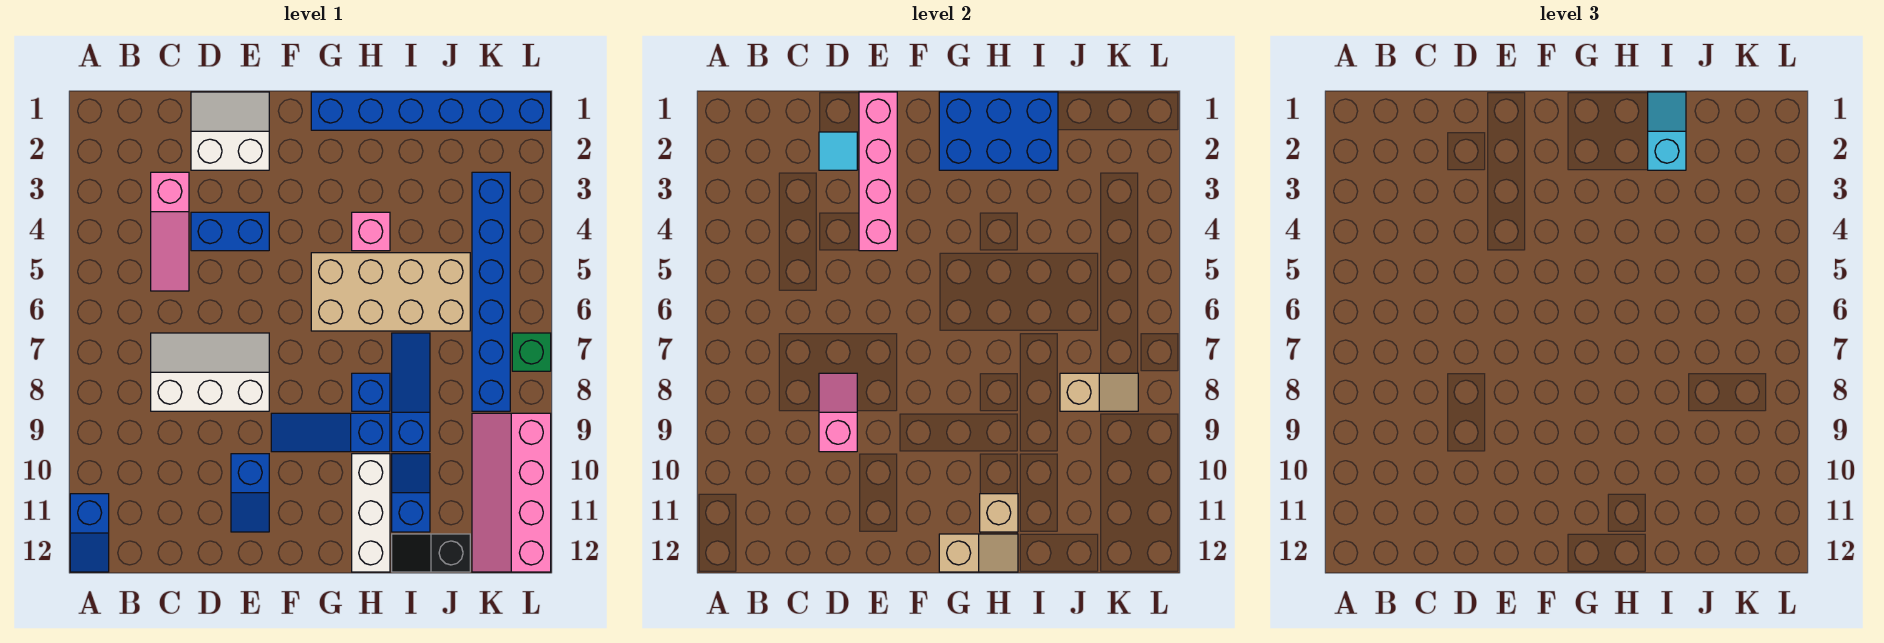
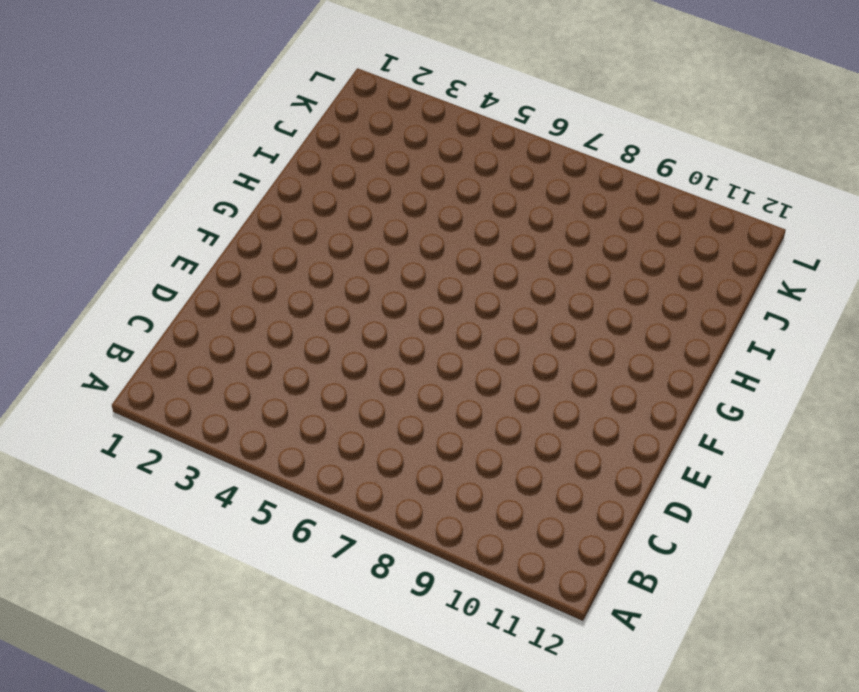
none -> blue slope A11:A12 level 1 top 11
none -> pink slope C3:C5 level 1 top 3
none -> white slope C7:E8 level 1 top 8

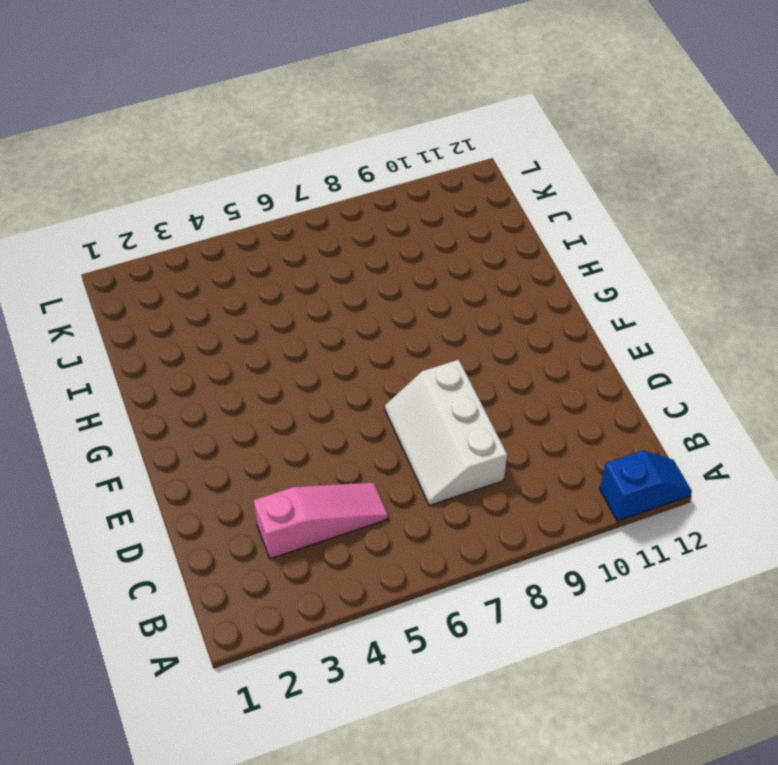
none -> white slope D1:E2 level 1 top 2
none -> blue brick D4:E4 level 1
none -> blue slope E10:E11 level 1 top 10

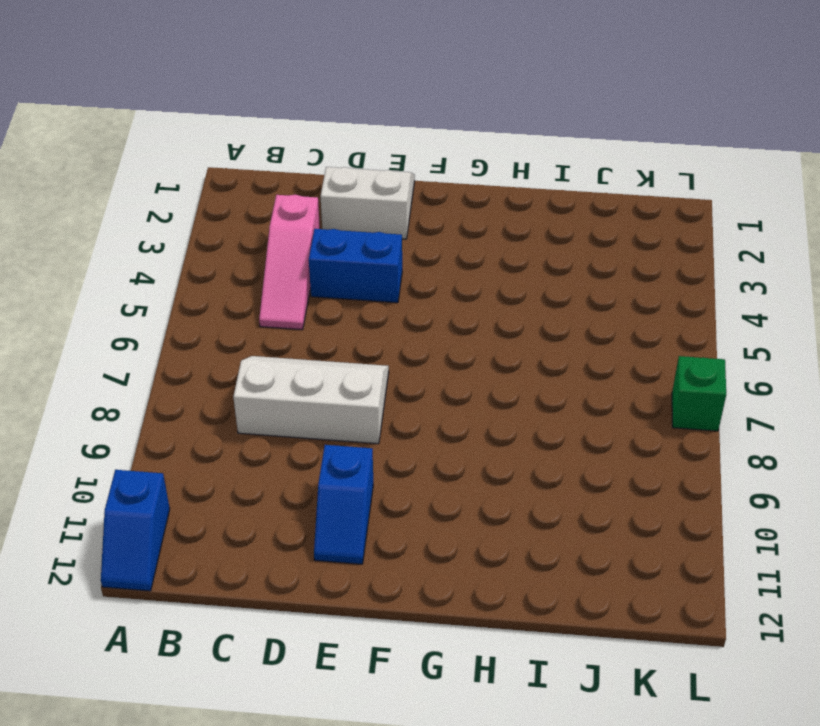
none -> blue slope F9:H9 level 1 top H
none -> blue brick G1:L1 level 1
none -> tan brick G5:J6 level 1

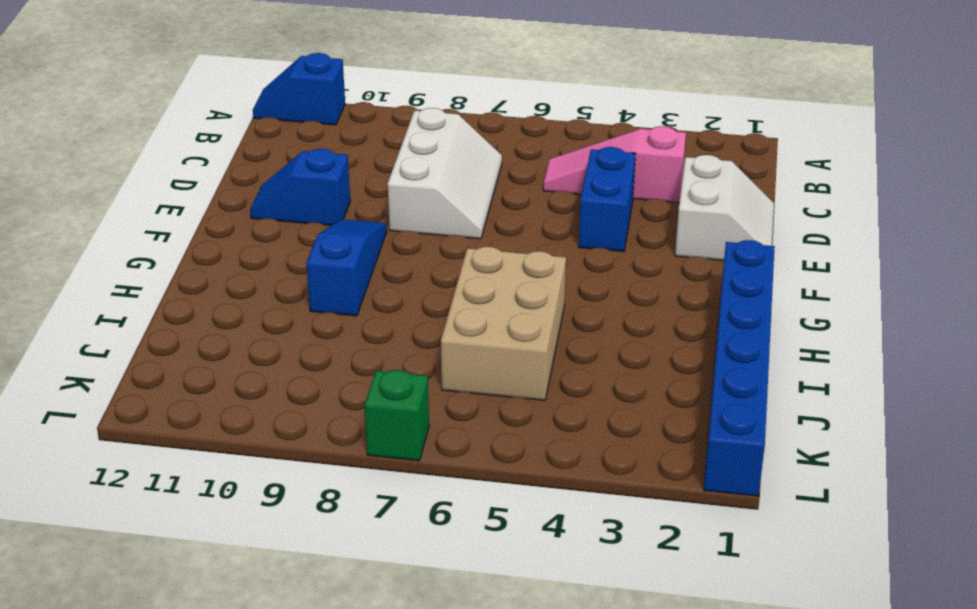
tan brick H5:J6 level 1 -> tan brick G5:J6 level 1
none -> pink brick H4 level 1
none -> blue brick H8 level 1
none -> white brick H10:H12 level 1

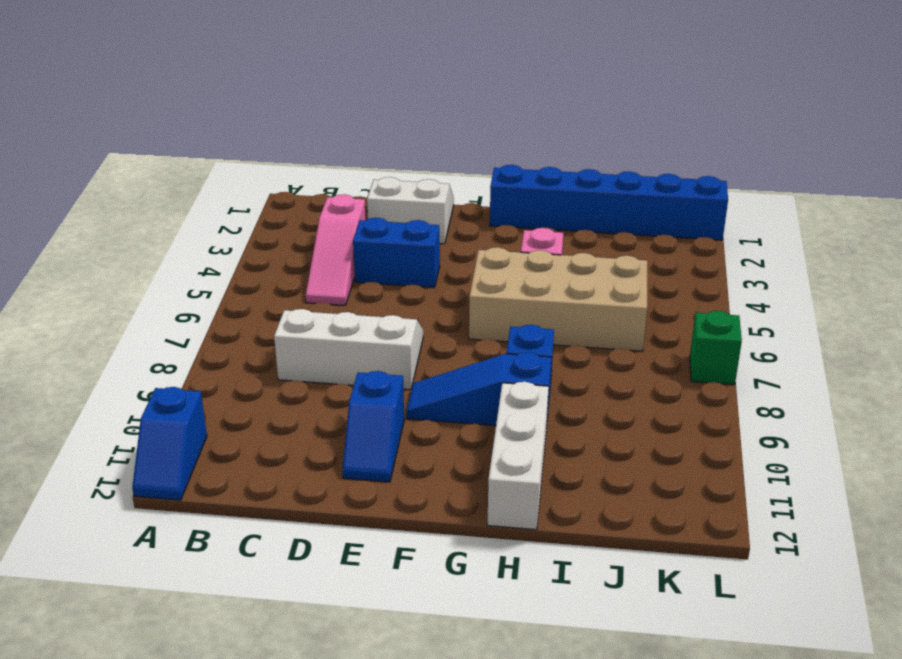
none -> blue slope I7:I9 level 1 top 9
none -> blue slope I10:I11 level 1 top 11
none -> black slope I12:J12 level 1 top J

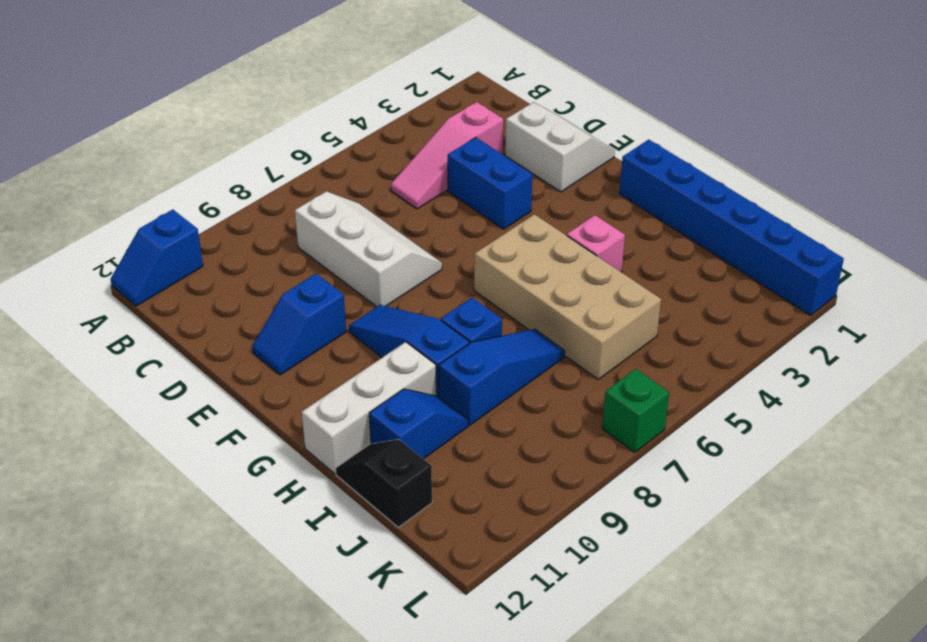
none -> blue brick K3:K8 level 1
none -> pink slope K9:L12 level 1 top L
none -> cyan tile D2 level 2

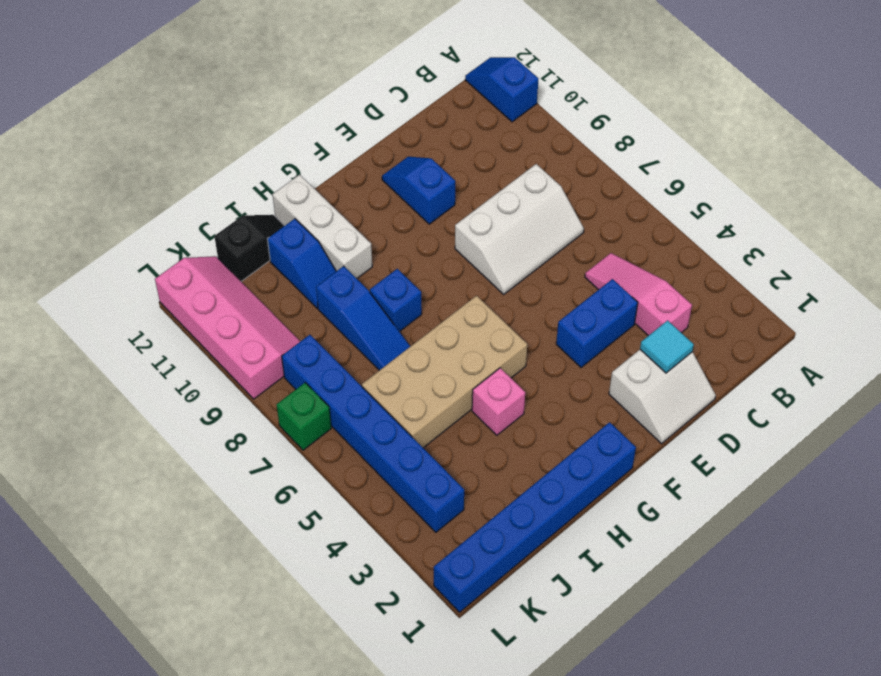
none -> blue slope F9:H9 level 1 top H
none -> pink slope D8:D9 level 2 top 9
none -> pink brick E1:E4 level 2

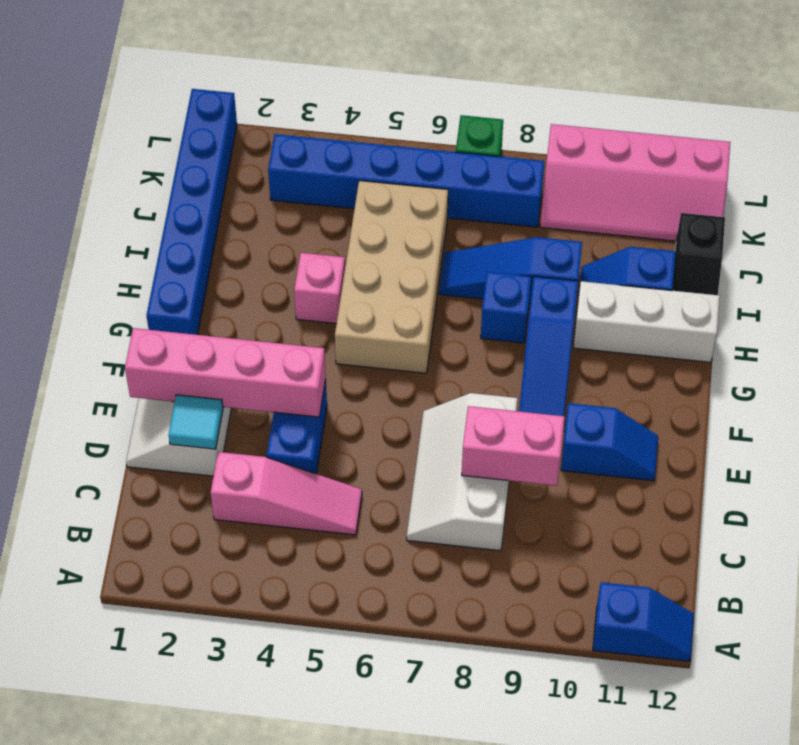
pink brick D8:D9 level 2 -> pink slope D8:D9 level 2 top 9
none -> blue brick G1:I2 level 2
none -> tan slope G12:H12 level 2 top G
none -> tan brick H11 level 2

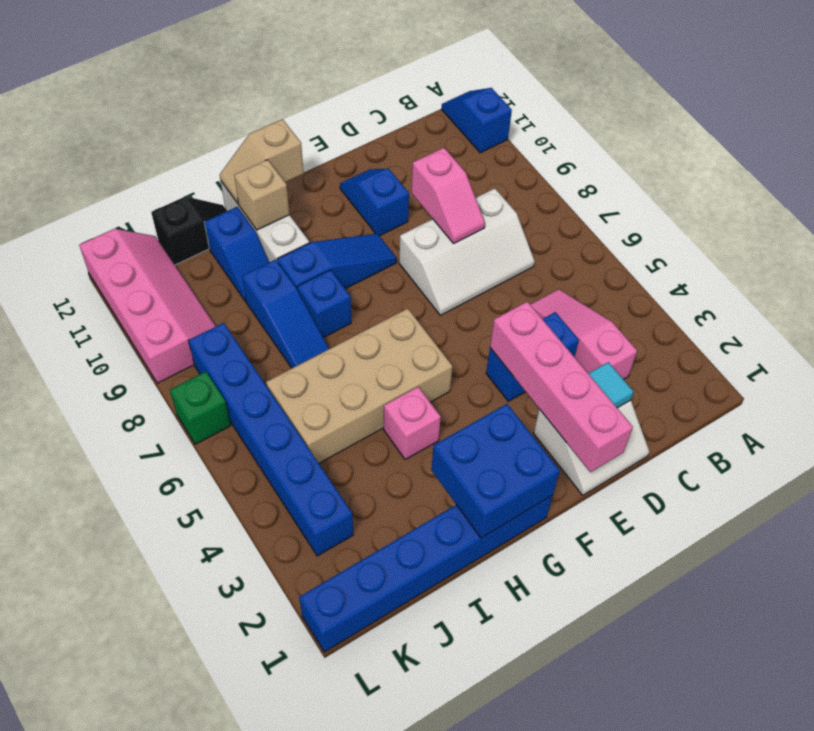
blue brick G1:H2 level 2 -> blue brick G1:I2 level 2
none -> tan slope J8:K8 level 2 top J
none -> cyan slope I1:I2 level 3 top 2

